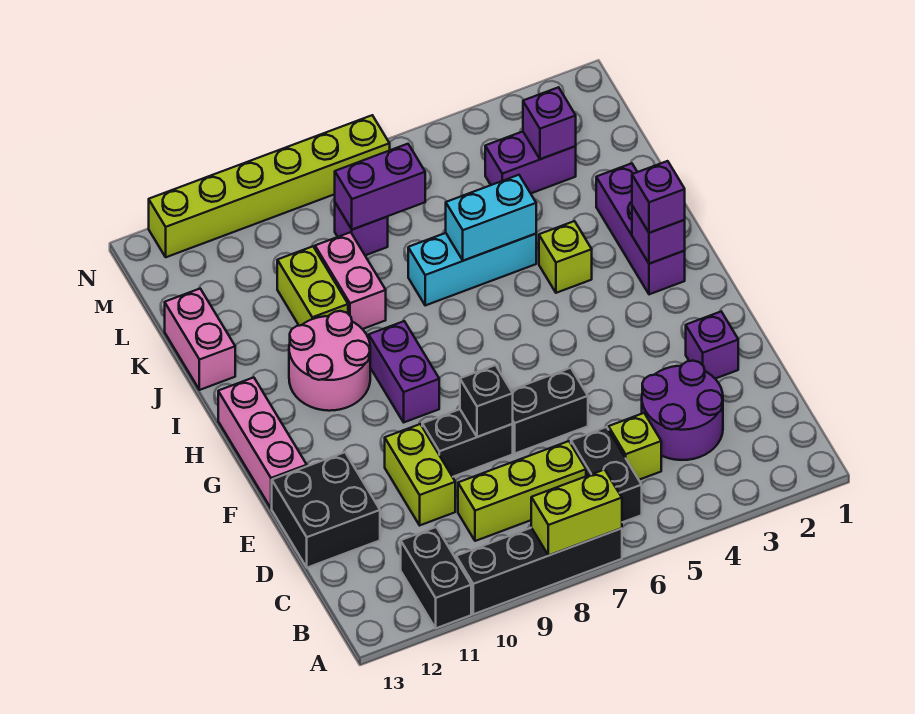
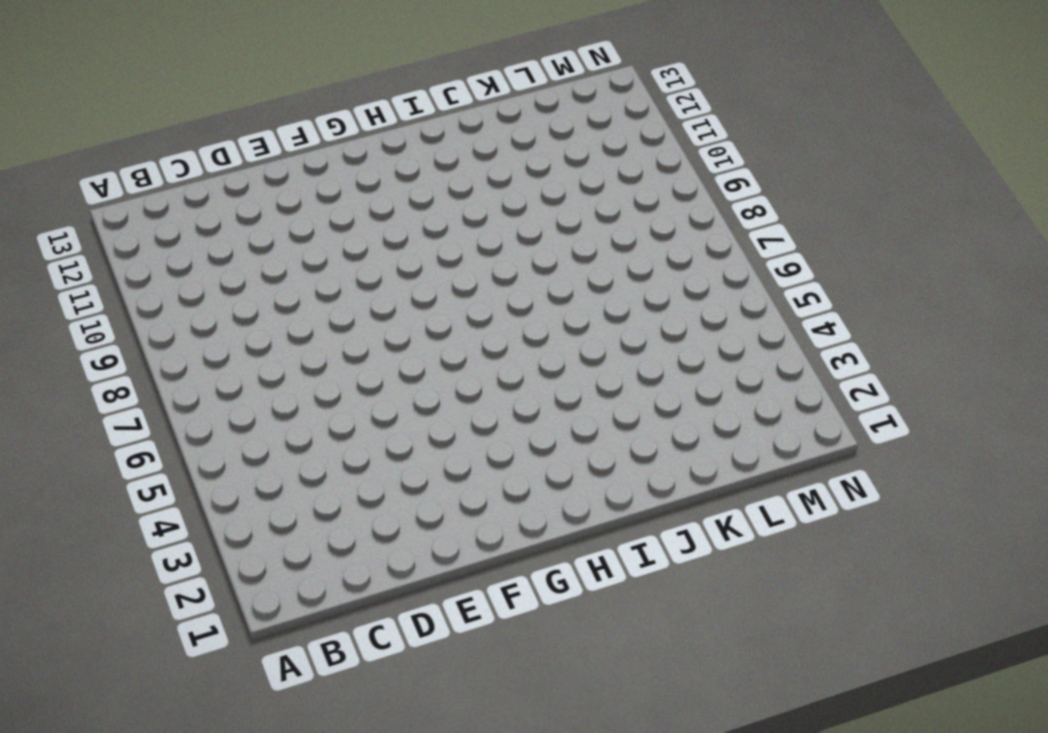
none -> black brick A7:A10 level 1
none -> black brick A11:B11 level 1
none -> black brick B6:C6 level 1
none -> purple round brick C3:D4 level 1

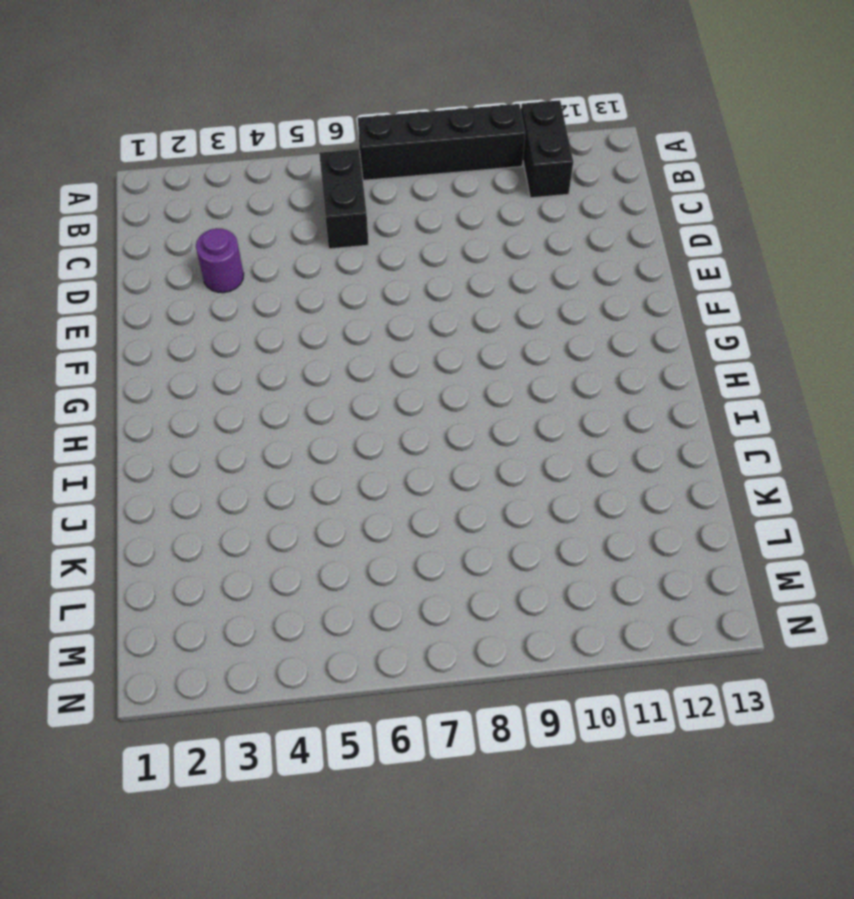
purple round brick D3 level 1 -> purple round brick C3:D4 level 1
none -> lime brick C5 level 1
none -> lime brick C7:C9 level 1
none -> lime brick D10:E10 level 1
none -> black brick D12:E13 level 1

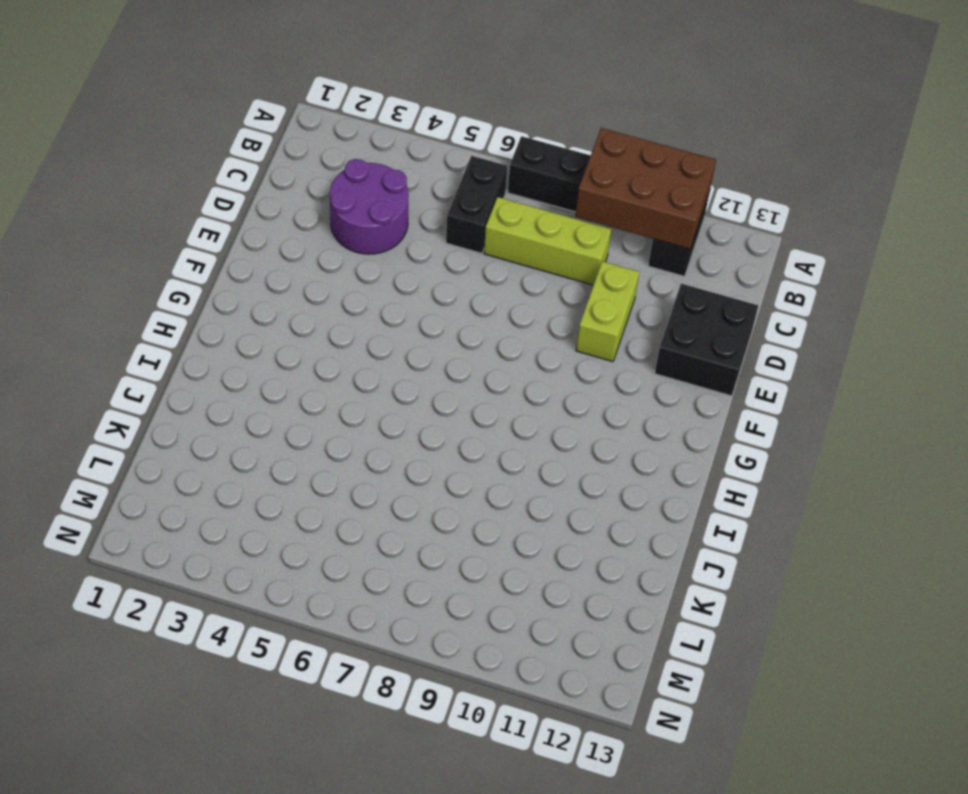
brown brick A9:B11 level 2 -> none
none -> lime brick C5 level 1
none -> purple brick E2 level 1
none -> black brick E6:E7 level 1
none -> black brick E8:E9 level 1

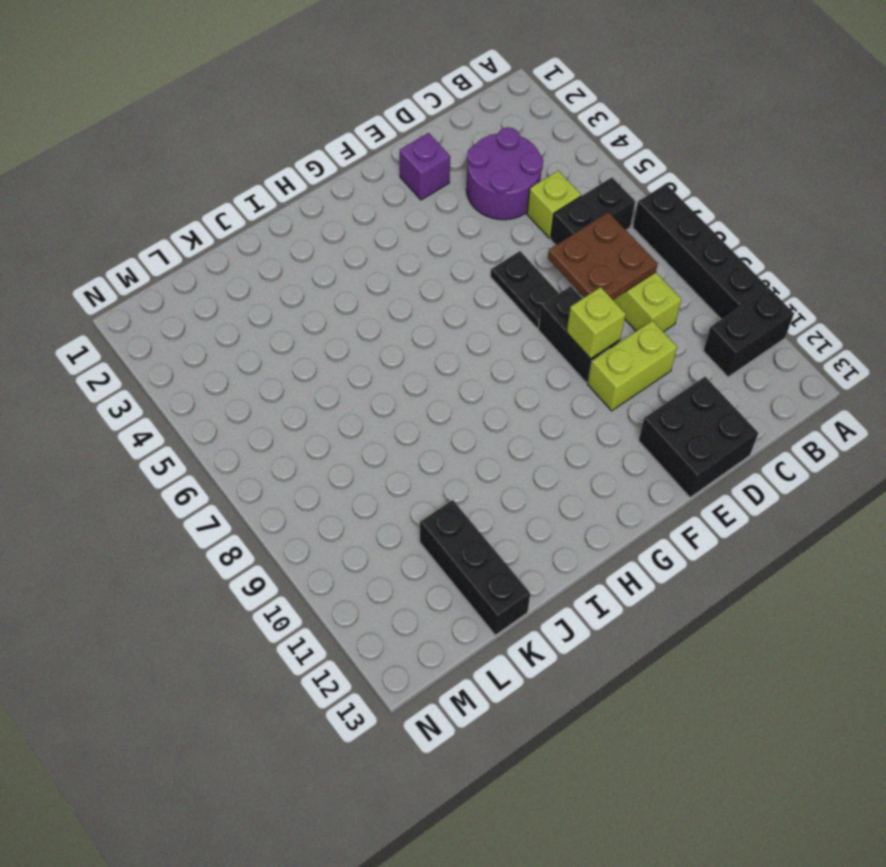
brown plate C7:D8 level 2 -> none
black plate E6:E7 level 1 -> black brick E6:E7 level 1
lime brick E9 level 2 -> lime brick I4 level 1
black brick K11:K13 level 1 -> pink brick J13:K13 level 1
none -> pink brick F13:H13 level 1
none -> purple brick G9:H9 level 1
none -> purple brick H2:J2 level 1
none -> pink round brick H10:I11 level 1

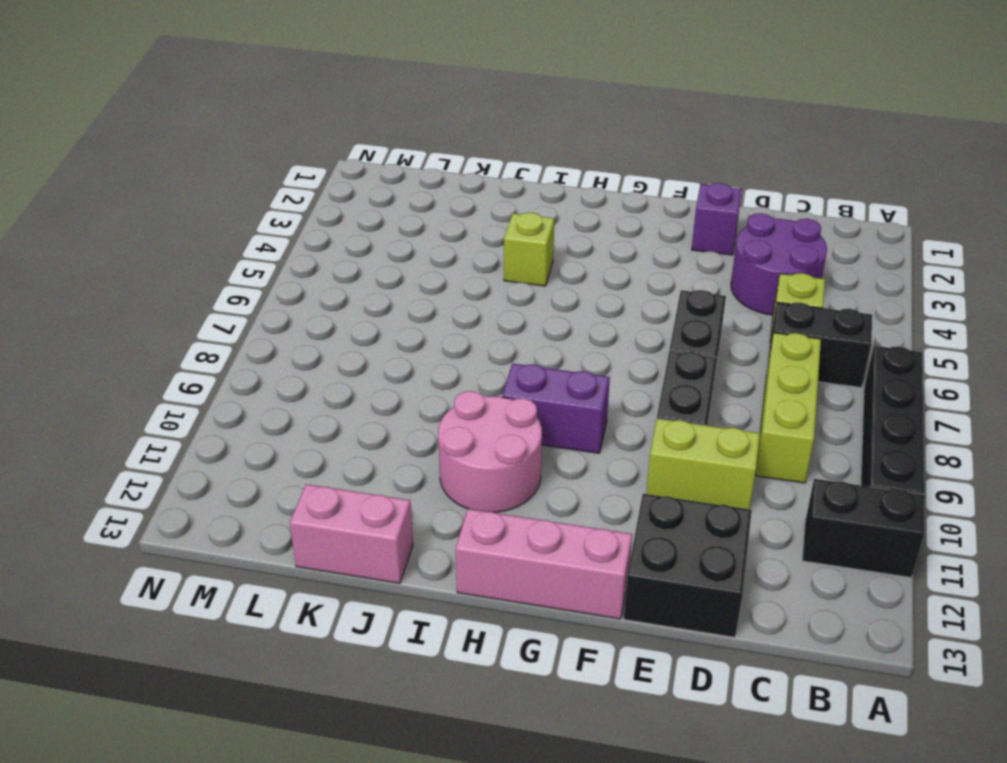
none -> purple brick H2:J2 level 1
none -> cyan brick J5:J7 level 1
none -> pink brick J9:K9 level 1
none -> lime brick J10:K10 level 1

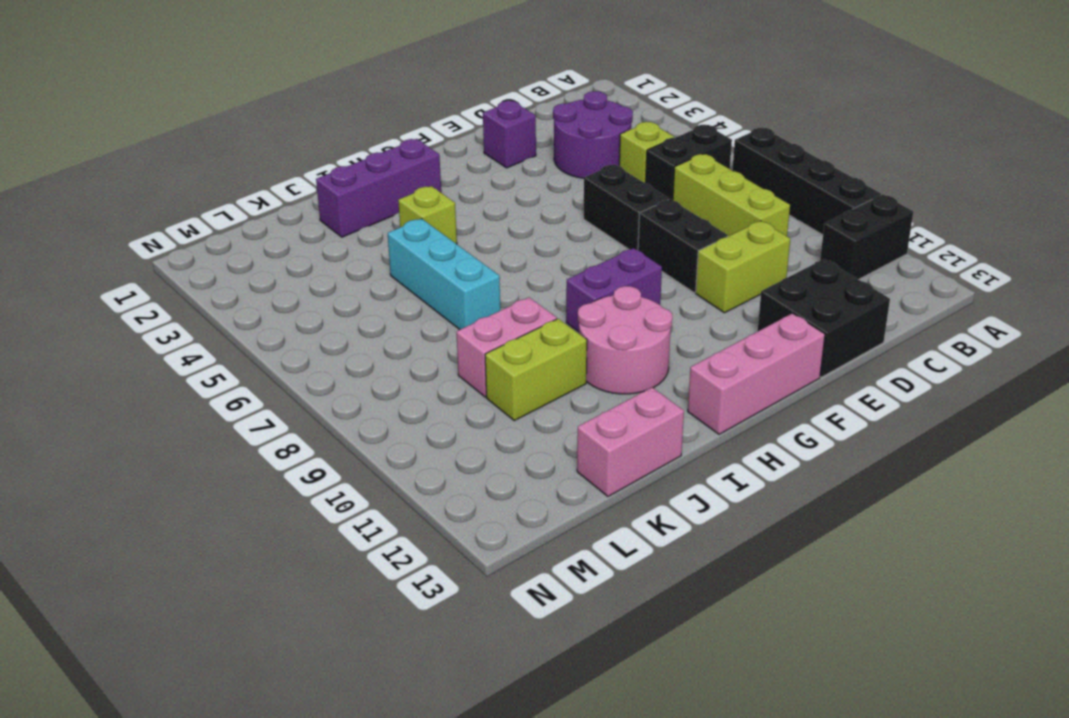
none -> purple brick L3:L4 level 1
none -> purple brick L8 level 1
none -> lime brick N7:N12 level 1
none -> lime brick A7:A8 level 2

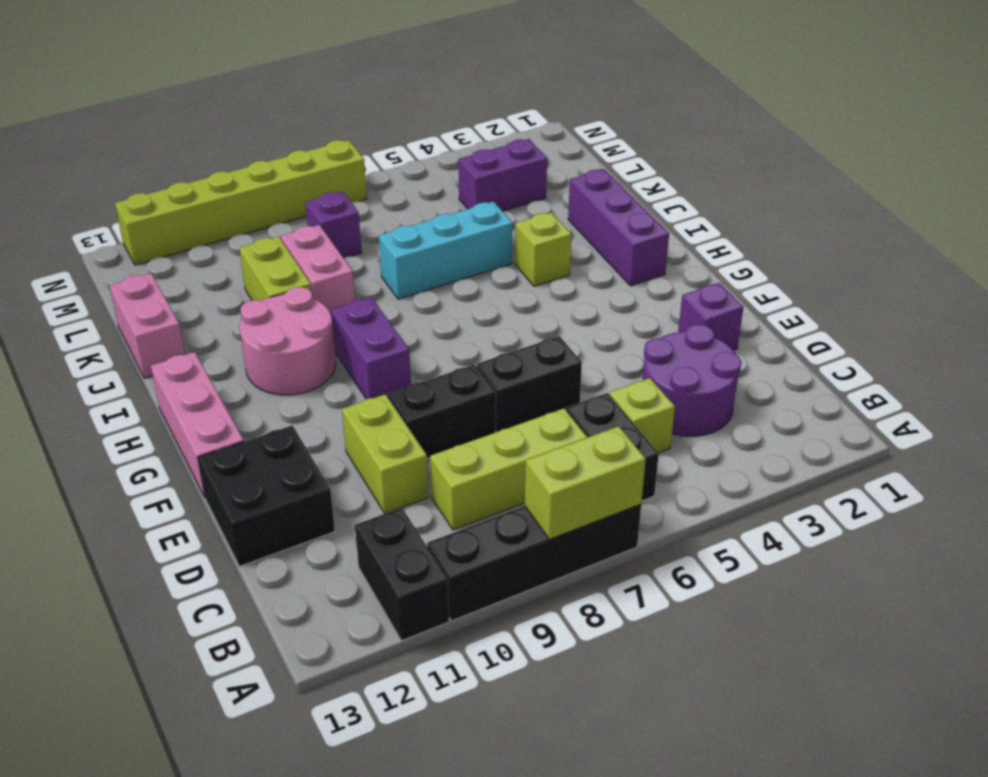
none -> black brick E8 level 2
none -> purple brick H2 level 2
none -> cyan brick J5:J6 level 2
none -> purple brick L3 level 2

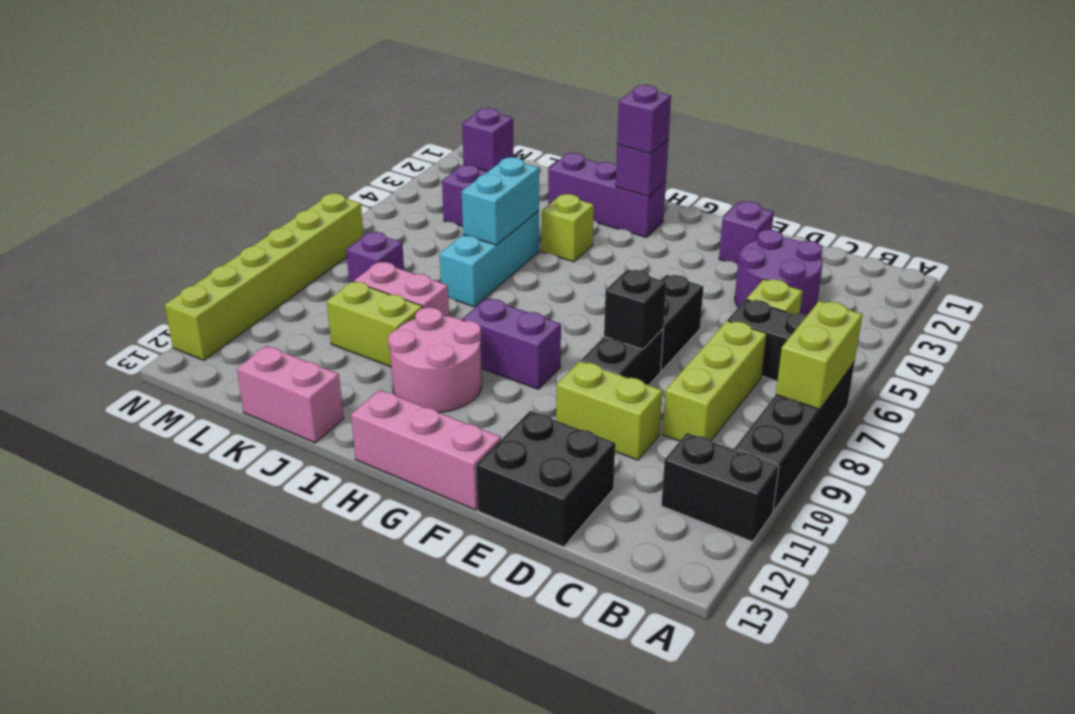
none -> purple brick L7:L8 level 2

